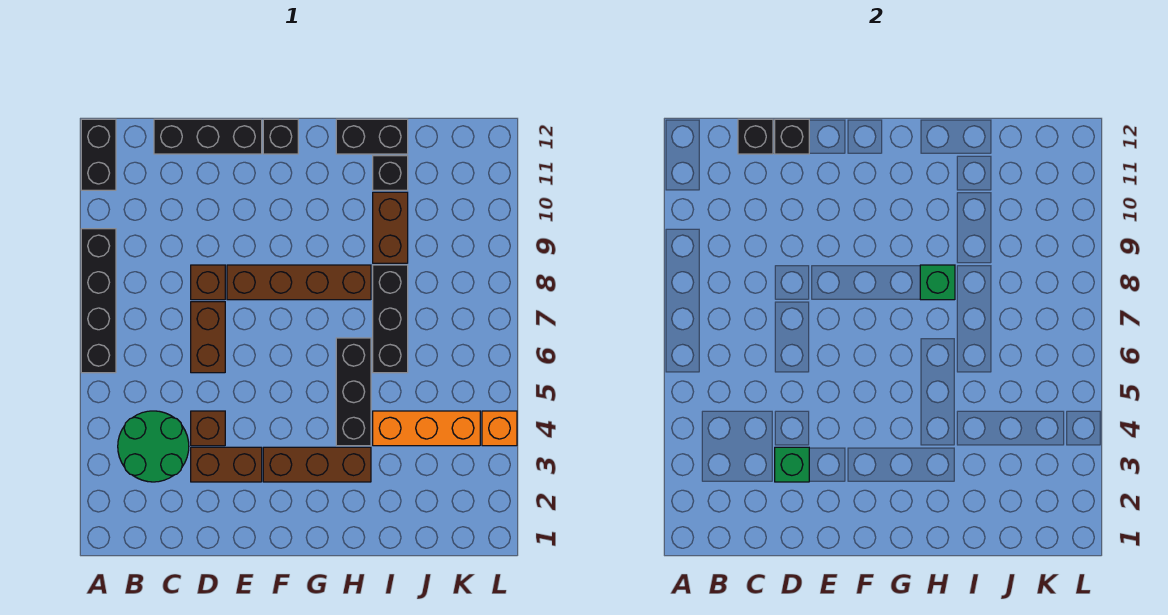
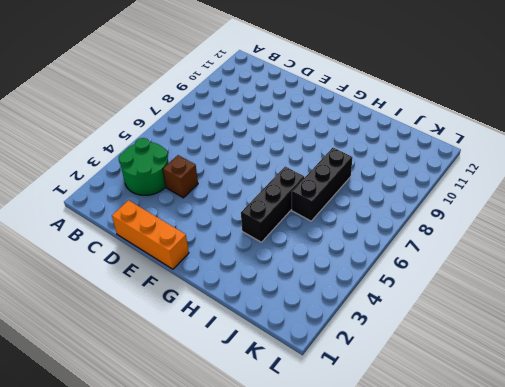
orange brick D1:F1 level 1 -> orange brick I4:K4 level 1
none -> black brick A6:A9 level 1
none -> black brick A11:A12 level 1
none -> black brick C12:E12 level 1

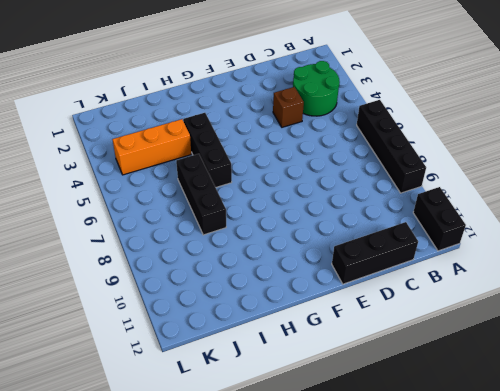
none -> brown brick D3:E3 level 1
none -> brown brick D6:D7 level 1
none -> brown brick D8 level 1

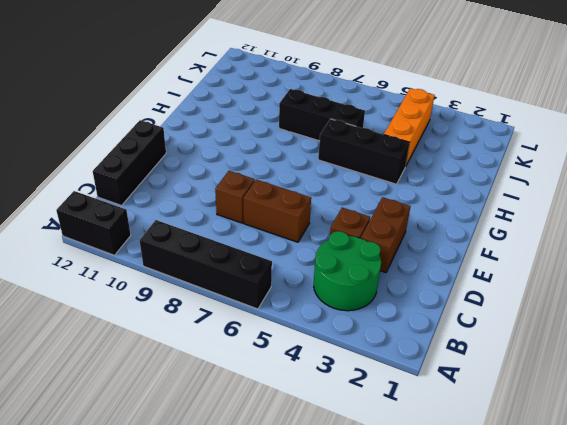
none -> brown brick E8:H8 level 1
none -> brown brick F3:H3 level 1
none -> black brick F12 level 1

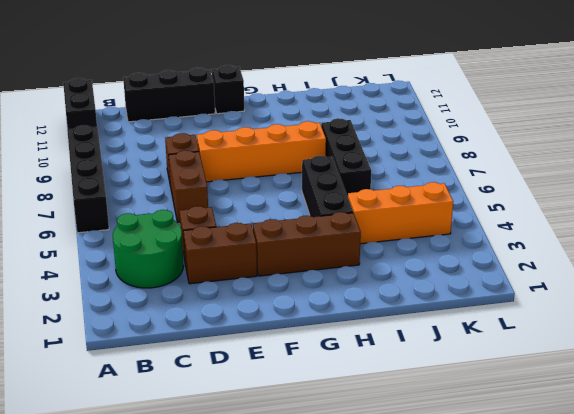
orange brick E8:H8 level 1 -> brown brick E8:H8 level 1
none -> black brick H12:I12 level 1
none -> brown brick I9:I10 level 1
none -> black brick I11 level 1

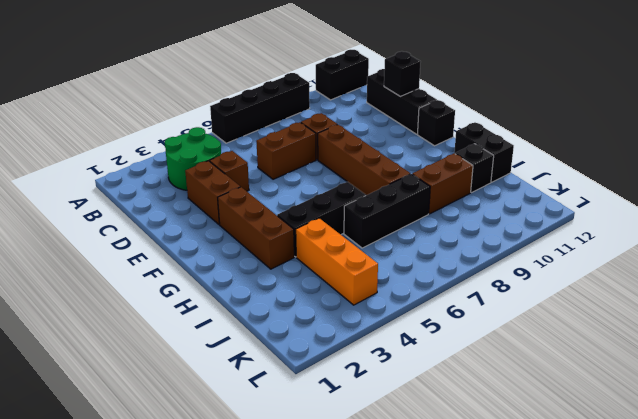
none -> orange brick L4 level 1
none -> black brick C12 level 2
none -> green brick D3 level 2

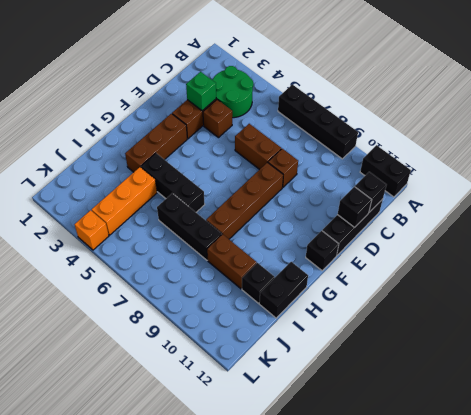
none -> green brick H8 level 2

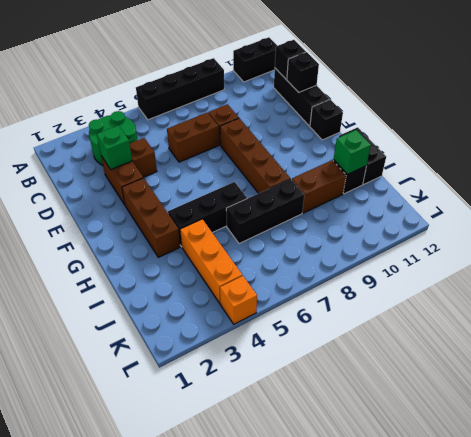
green brick I11 level 2 -> green brick H8 level 2

